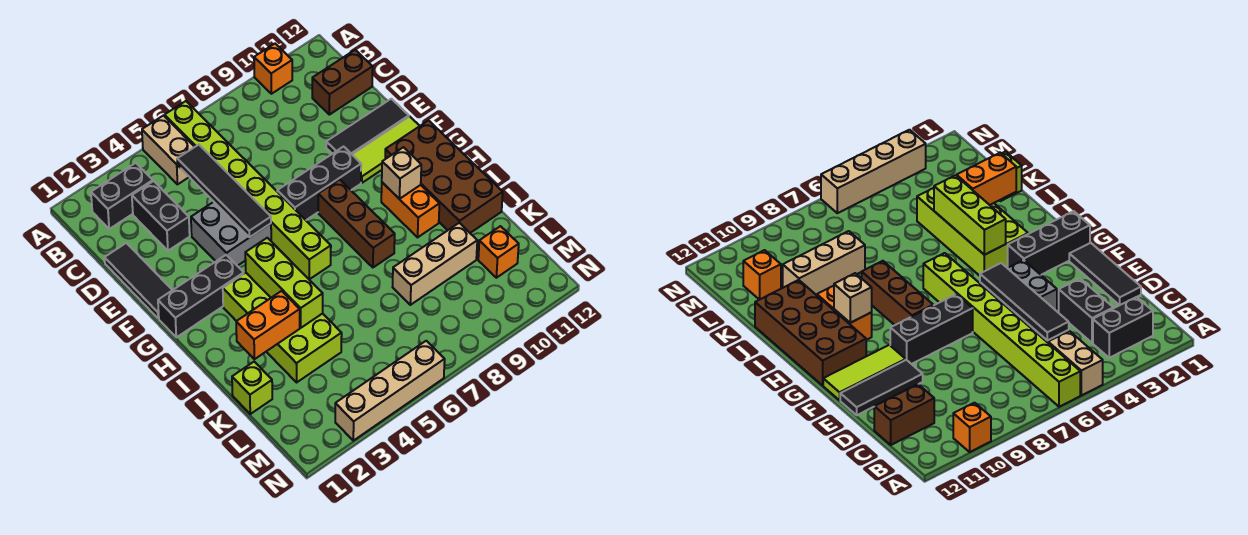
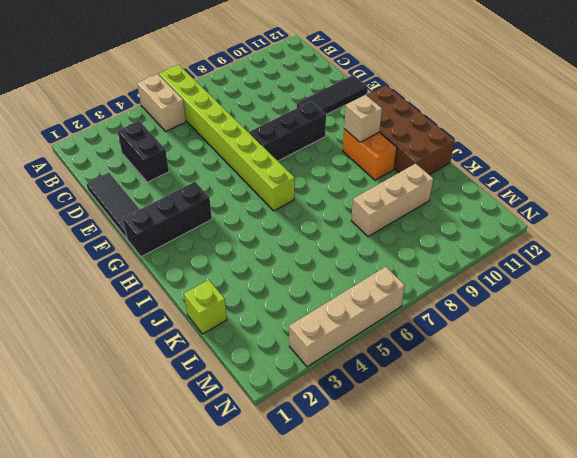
none -> orange brick A10 level 1
none -> black brick B2:B3 level 1
none -> brown brick C11:C12 level 1

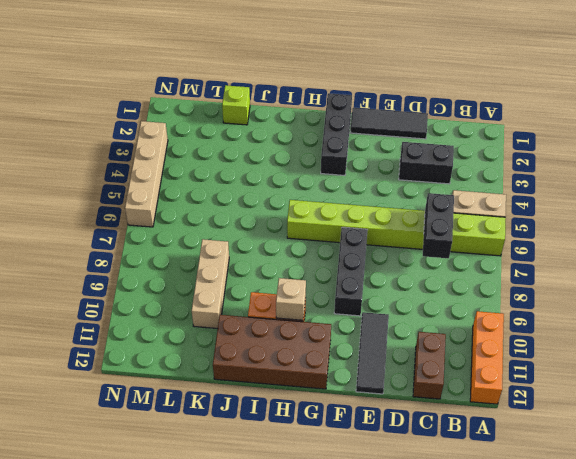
orange brick A10:A12 level 1 -> orange brick A10 level 1
black brick C6:C7 level 2 -> black brick B2:B3 level 1
none -> grey brick E4:F5 level 1
none -> lime tile F10:F12 level 1
none -> brown brick G8:I8 level 1

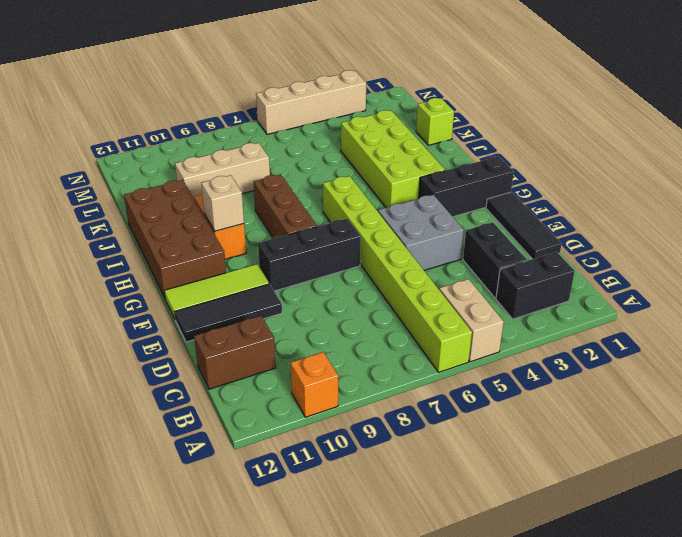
none -> orange brick L11 level 1
none -> black tile C5:F5 level 2
none -> lime brick H4:J4 level 2

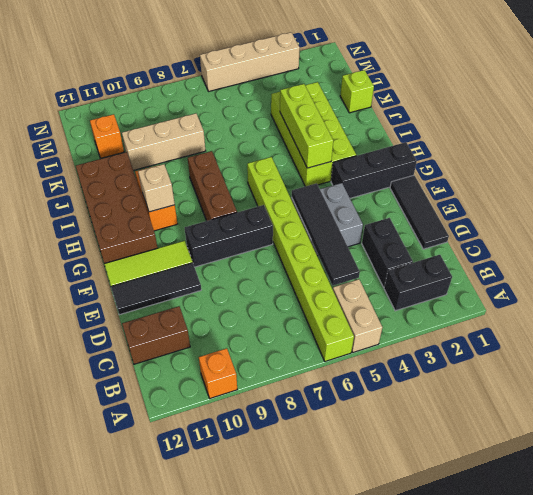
none -> orange brick J2:J3 level 2

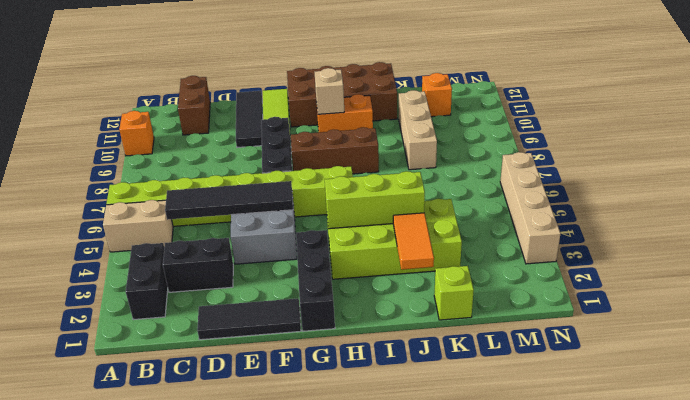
orange tile J2:J3 level 2 -> orange brick J2:J3 level 2

